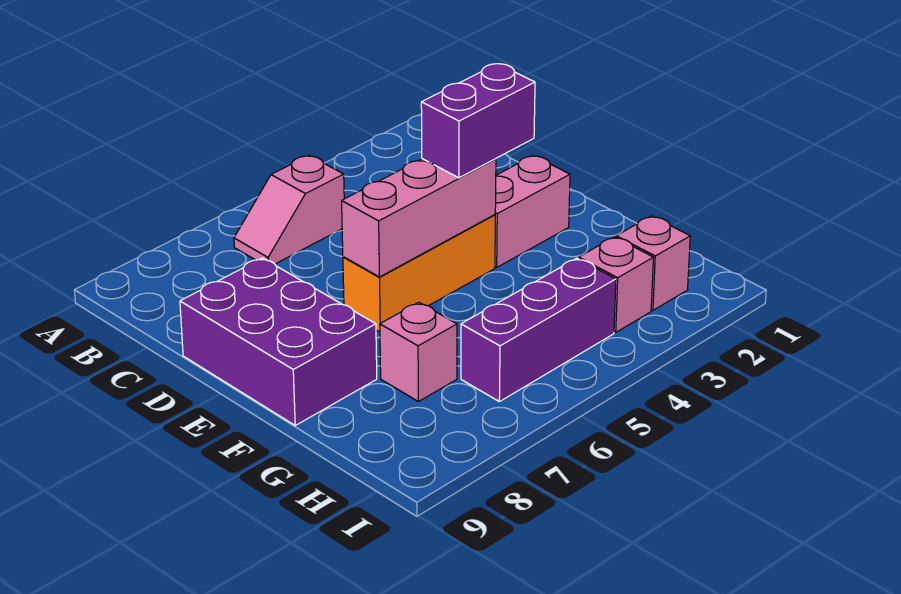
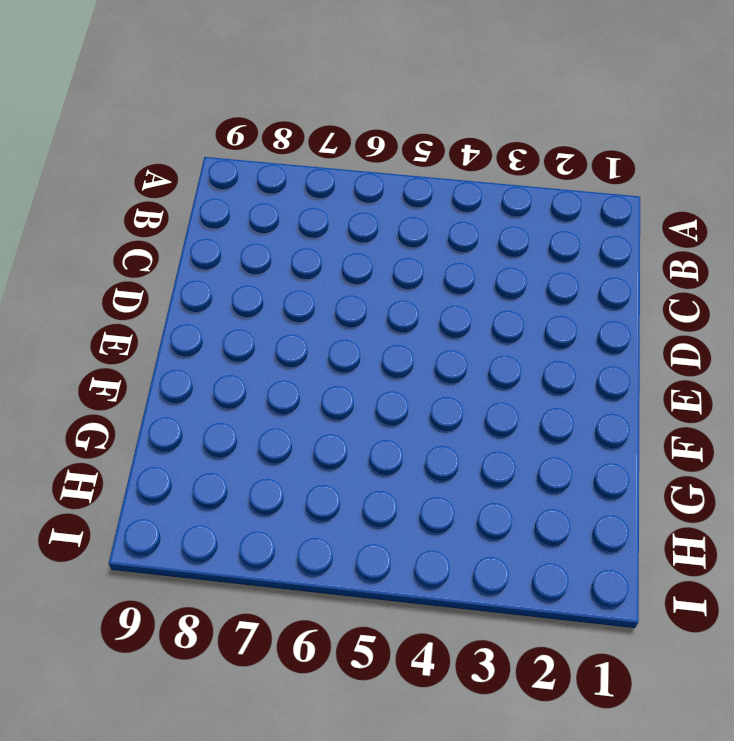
none -> pink slope B5:B6 level 1 top 5
none -> purple brick D8:F9 level 1

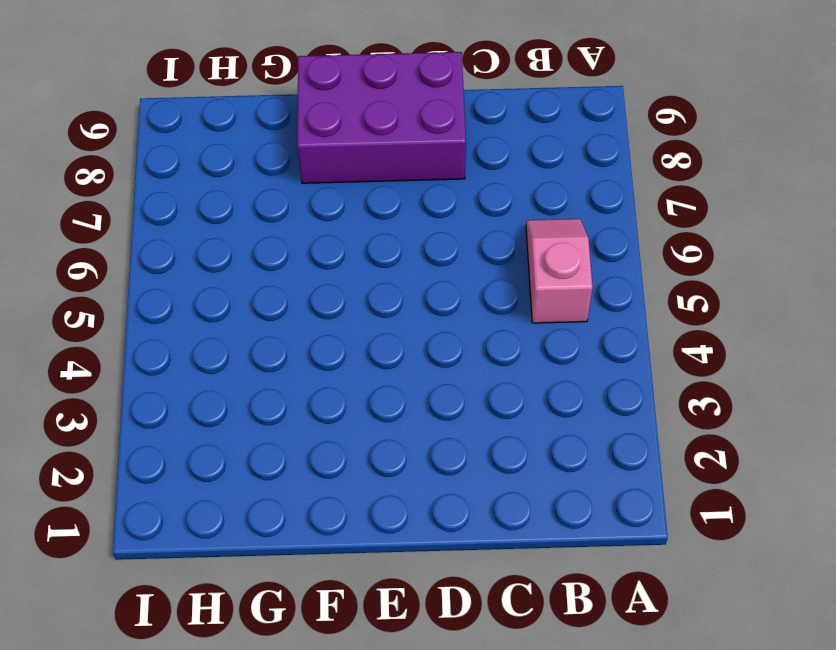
none -> pink brick E2:E3 level 1
none -> orange brick E4:E6 level 1

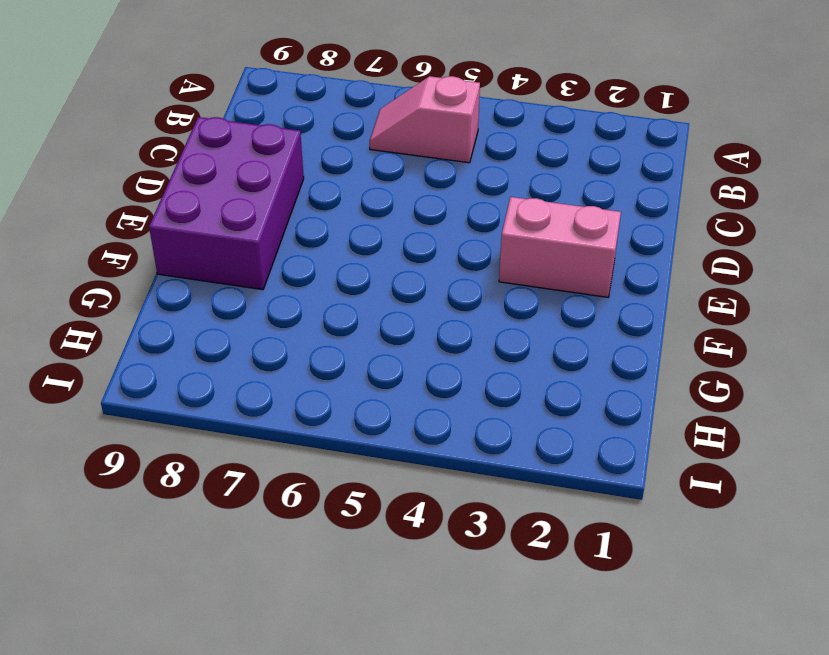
none -> orange brick E4:E6 level 1
none -> pink brick G7 level 1

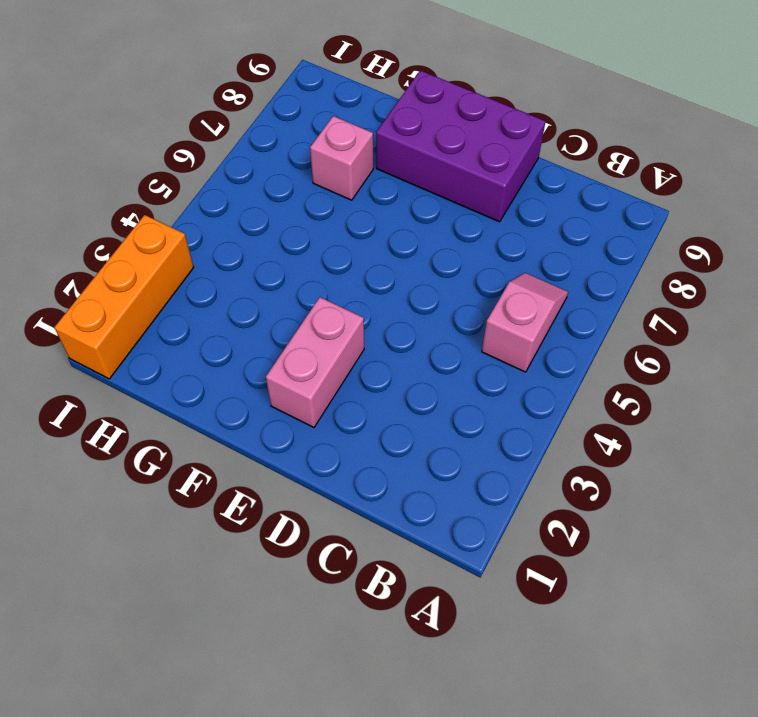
orange brick I1:I3 level 1 -> orange brick E4:E6 level 1
none -> pink brick H2 level 1
none -> pink brick H3 level 1

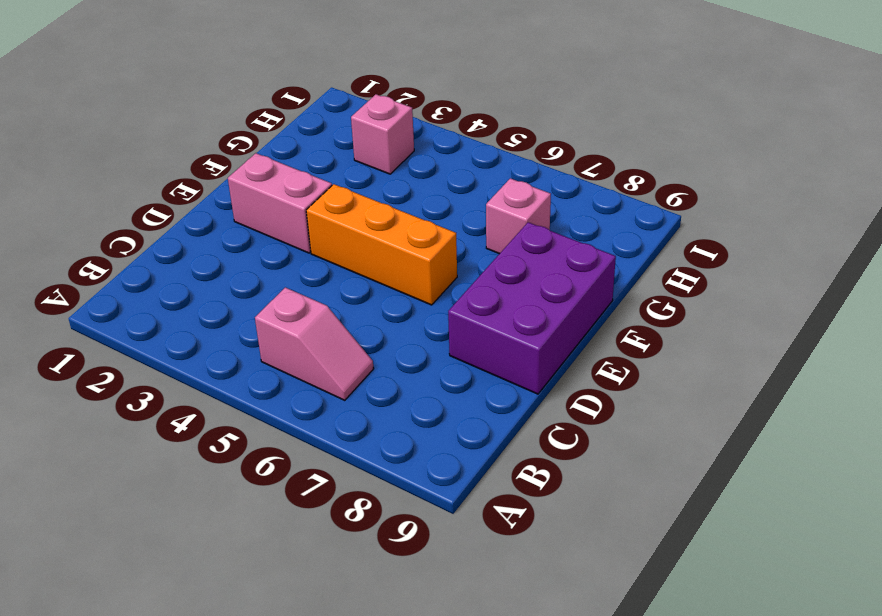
none -> pink brick H2 level 1
none -> purple brick H4:H6 level 1

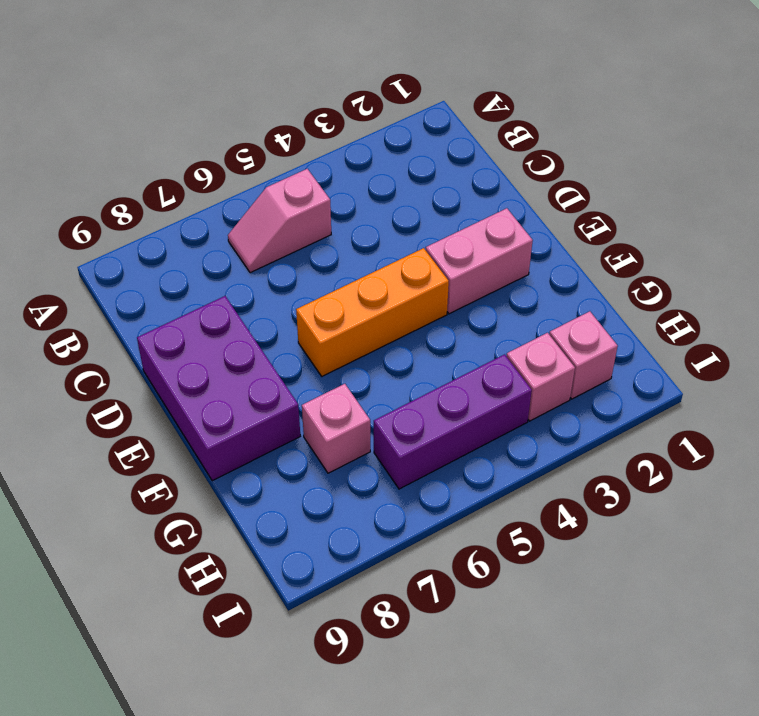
none -> pink brick E4:E6 level 2
none -> purple brick E3:E4 level 3

